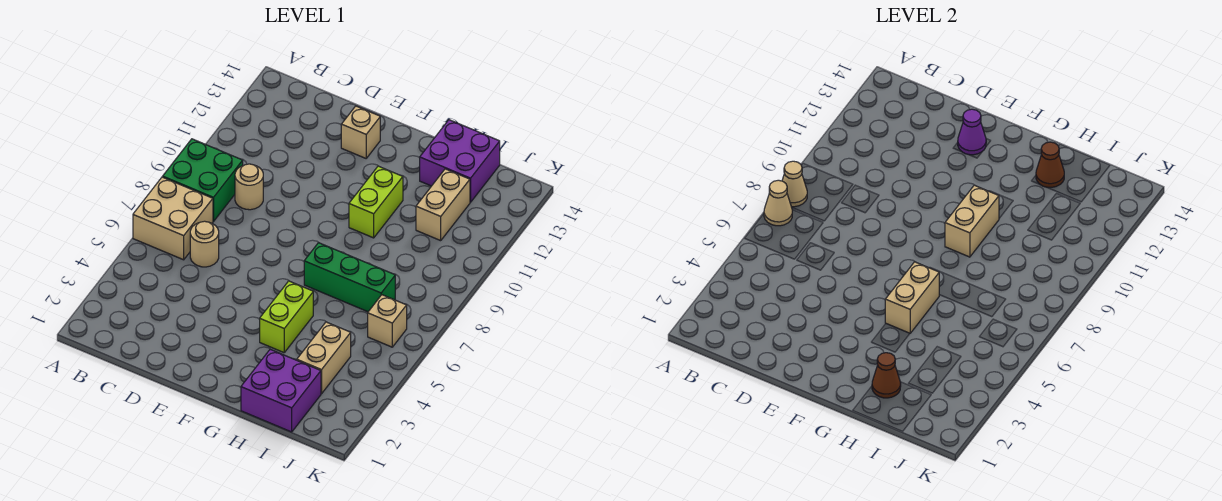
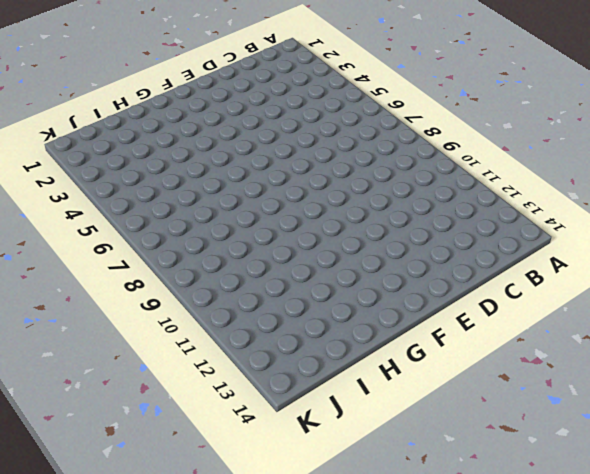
none -> tan brick A6:B7 level 1
none -> green brick A8:B9 level 1
none -> tan round brick C6 level 1

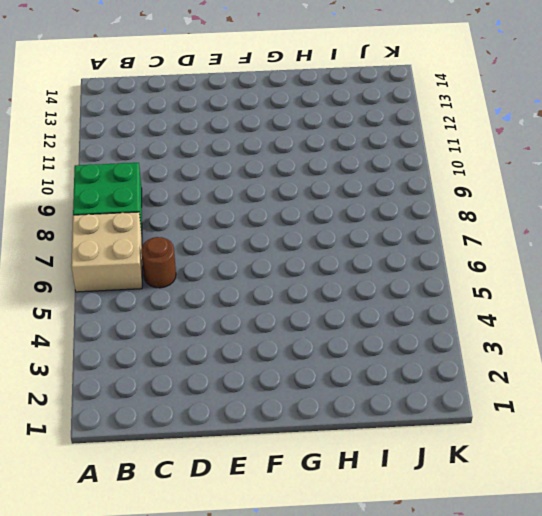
brown round brick C6 level 1 -> tan round brick C6 level 1
none -> tan round brick C9 level 1
none -> tan brick E13 level 1
none -> lime brick G4:G5 level 1

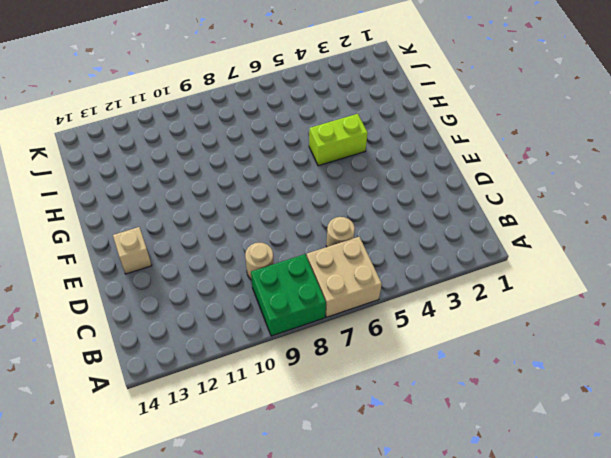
none -> green brick G7:I7 level 1
none -> lime brick G10:G11 level 1
none -> purple brick H1:I2 level 1

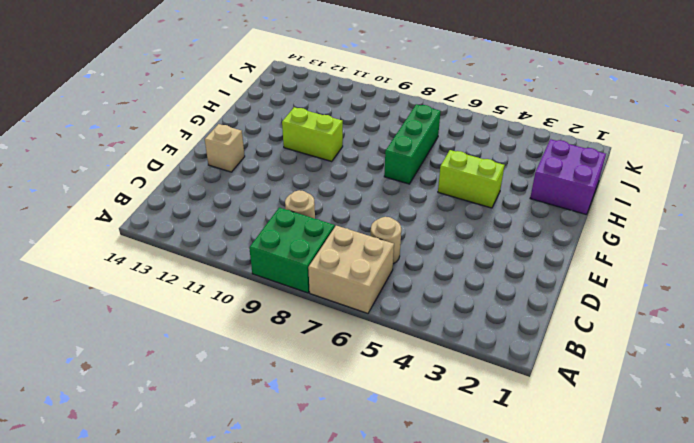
none -> purple brick H13:I14 level 1
none -> tan brick I3:I4 level 1
none -> tan brick I11:I12 level 1

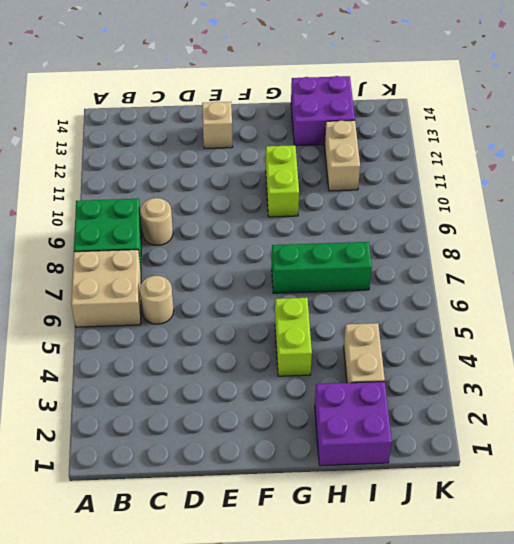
none -> tan brick J6 level 1
none -> tan cone A7 level 2
none -> tan cone A8 level 2

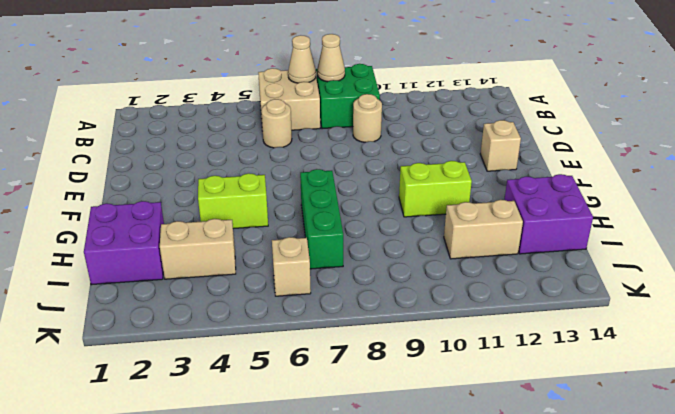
none -> purple cone E13 level 2
none -> tan brick G5:G6 level 2
none -> tan brick G9:G10 level 2

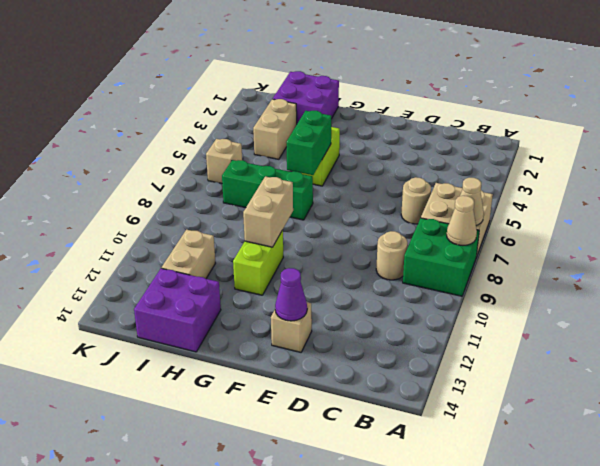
green brick G5:G6 level 2 -> tan brick G5:G6 level 2
none -> brown cone H2 level 2
none -> brown cone H13 level 2

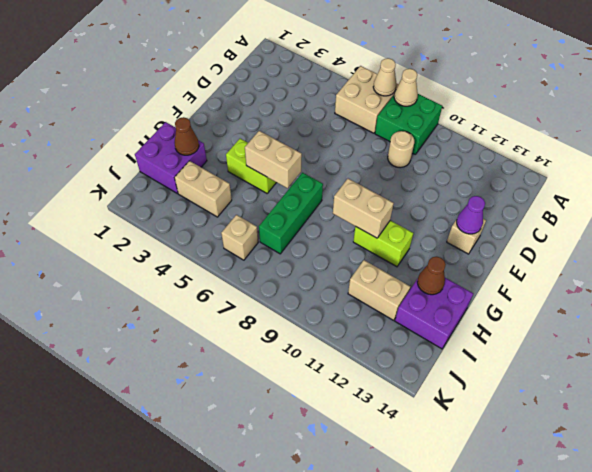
none -> tan round brick C6 level 1

